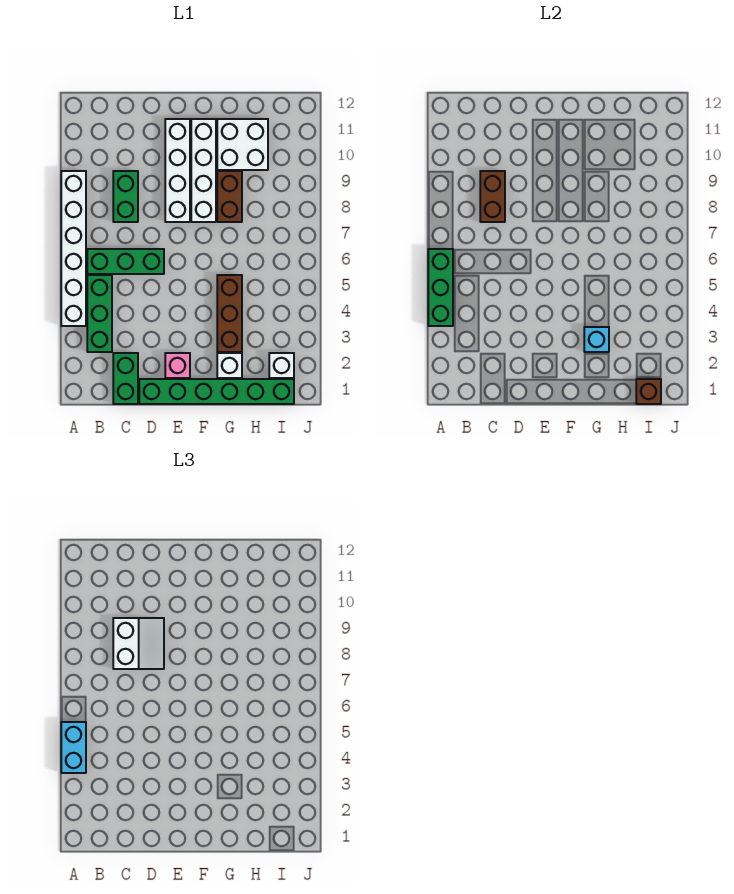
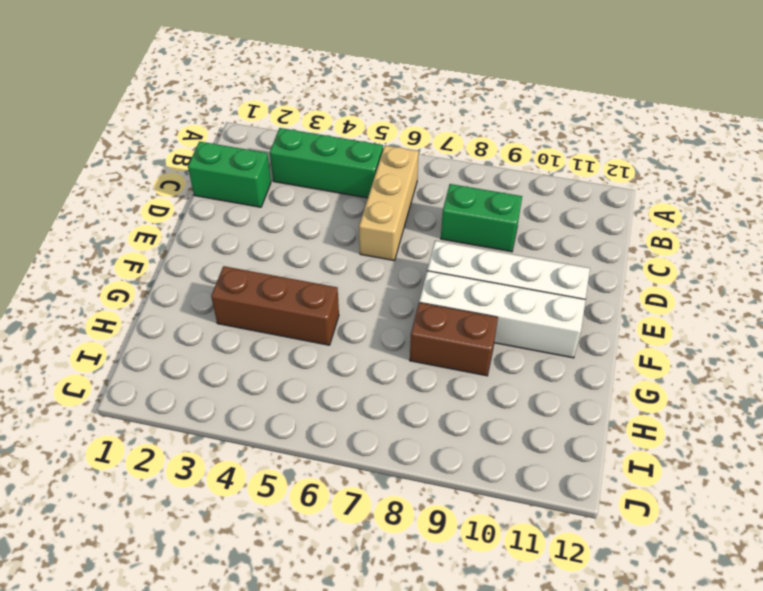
tan brick B6:D6 level 1 -> green brick B6:D6 level 1
none -> white brick A4:A9 level 1
none -> green brick D1:I1 level 1
none -> pink brick E2 level 1

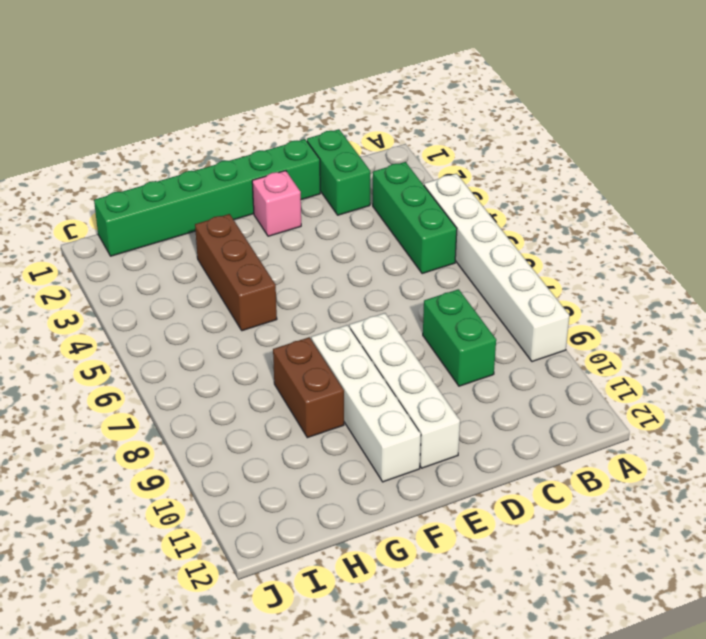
none -> green brick B6:D6 level 1
none -> white brick G2 level 1
none -> white brick G10:H11 level 1

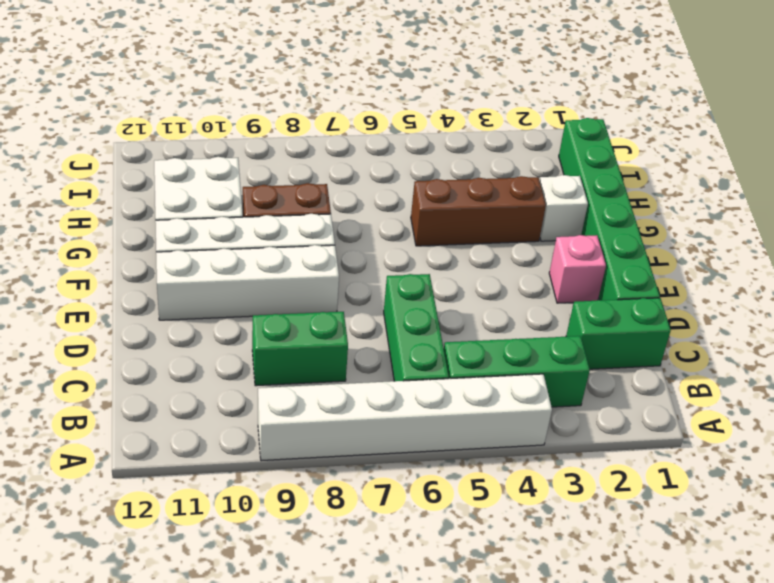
none -> white brick I2 level 1
none -> green brick A4:A6 level 2
none -> brown brick C8:C9 level 2

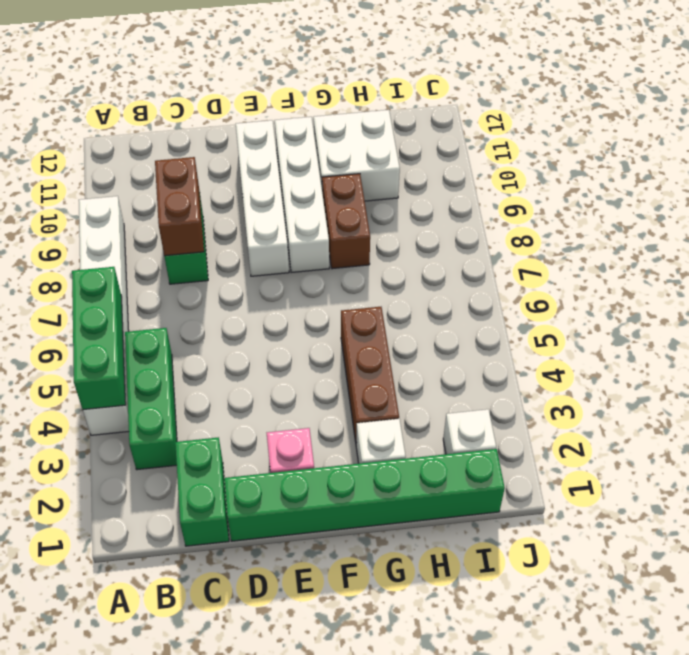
none -> green brick B6:D6 level 1
none -> cyan brick G3 level 2
none -> brown brick I1 level 2

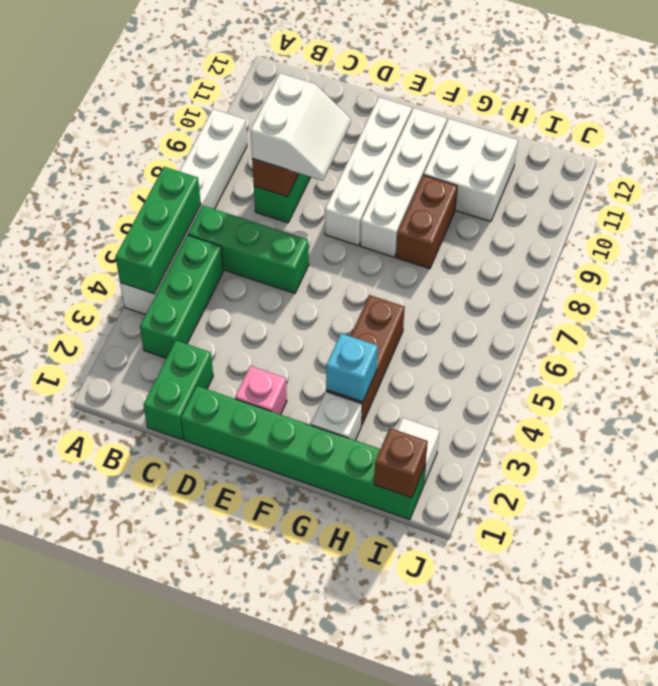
none -> cyan brick A4:A5 level 3

